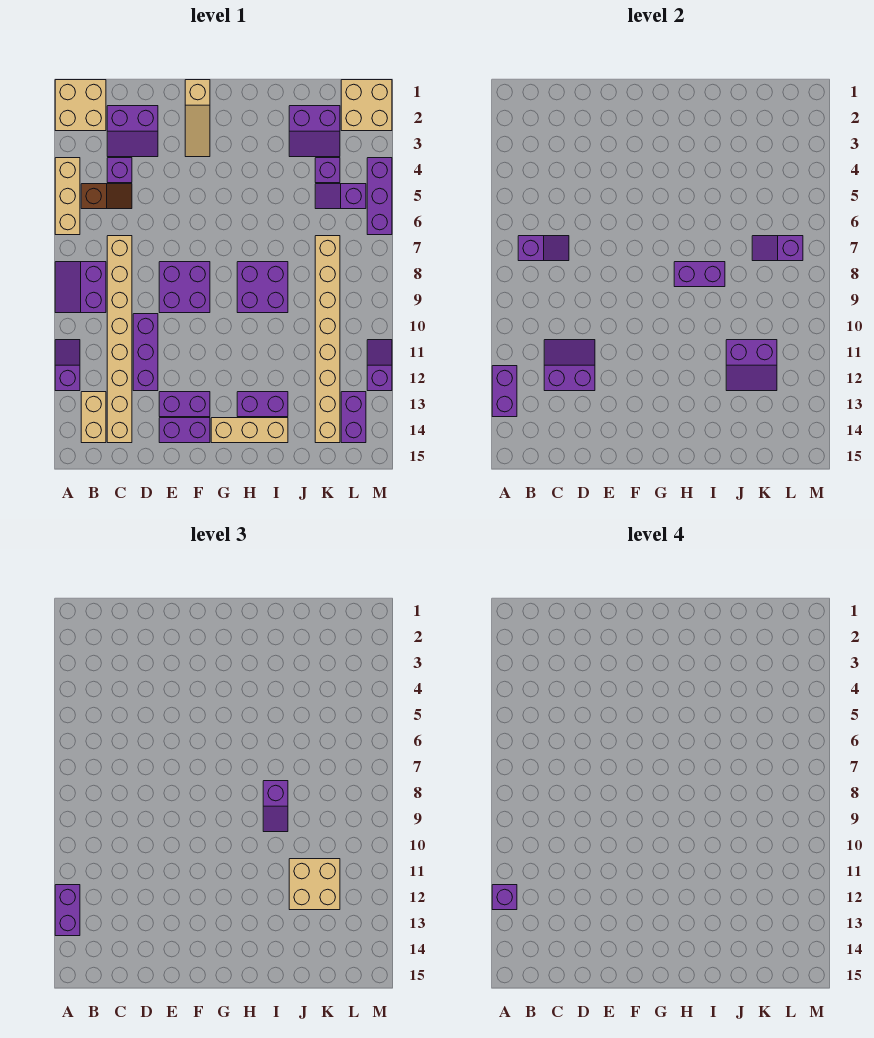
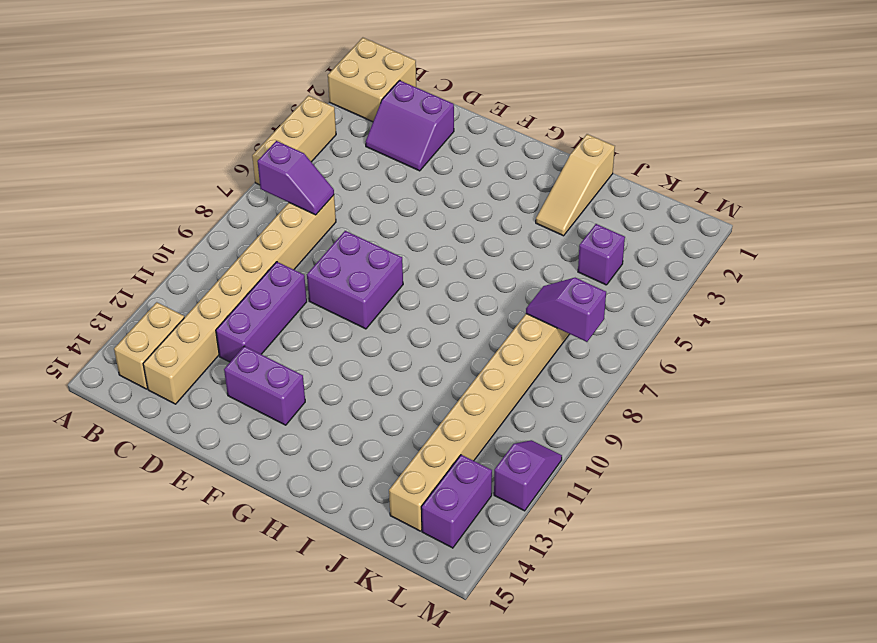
tan slope I1:I3 level 1 top 1 -> tan slope F1:F3 level 1 top 1
none -> purple slope A8:B9 level 1 top B
none -> purple slope A11:A12 level 1 top 12
none -> brown slope B5:C5 level 1 top B
none -> purple brick C4 level 1

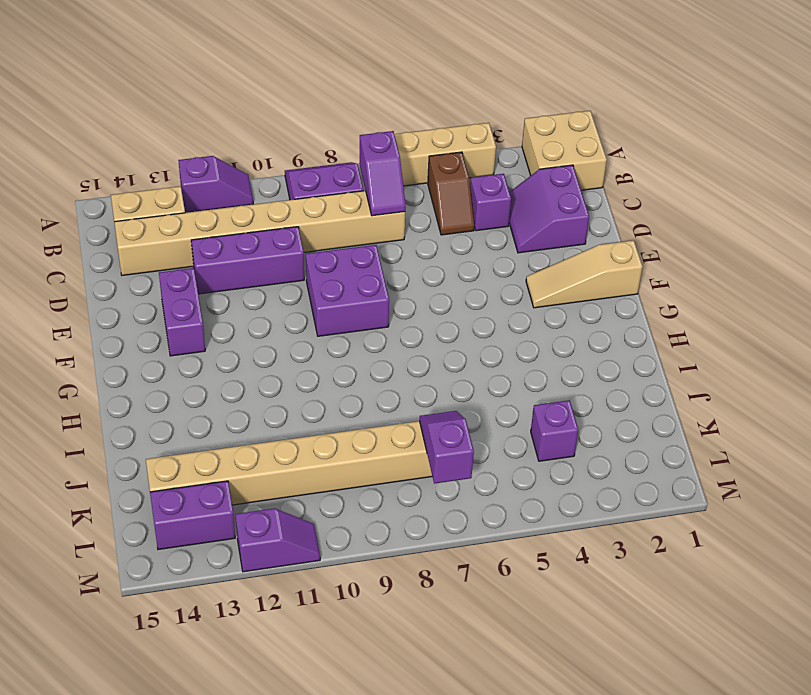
none -> purple brick E14:F14 level 1
none -> tan brick G14:I14 level 1
none -> purple brick H8:I9 level 1
none -> purple brick H13:I13 level 1

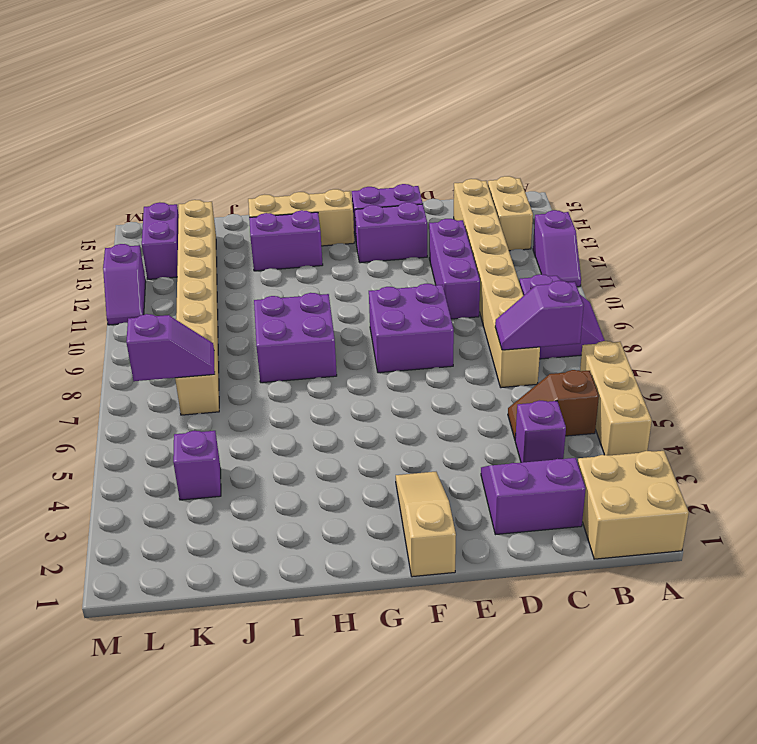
none -> purple slope J2:K3 level 1 top 2
none -> purple slope K5:L5 level 1 top L
none -> tan brick L1:M2 level 1
none -> purple brick M4:M6 level 1

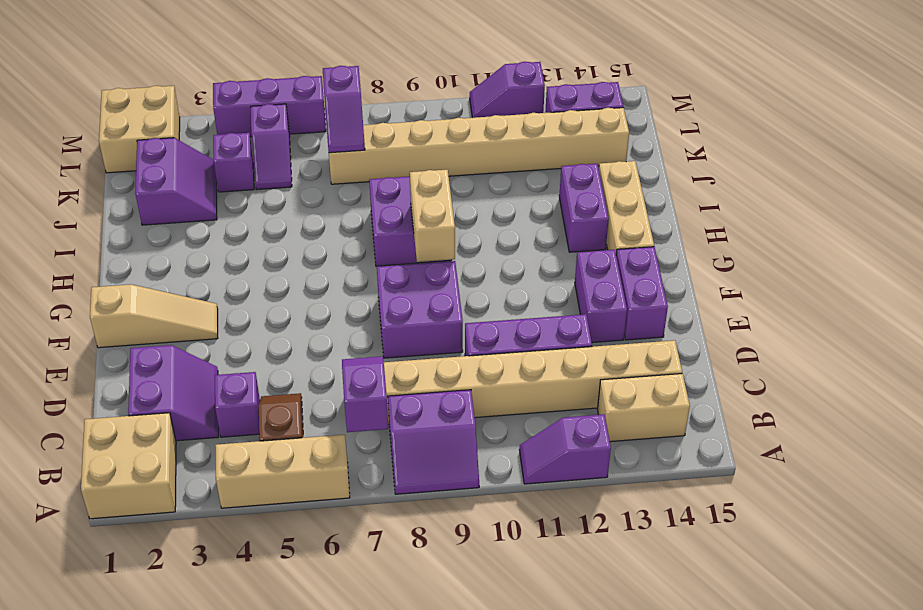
tan brick G9:H9 level 2 -> none
none -> purple brick A12:A13 level 2
none -> purple slope C11:D12 level 2 top 12
none -> purple brick H8:I8 level 2
none -> purple slope J11:K12 level 2 top 11

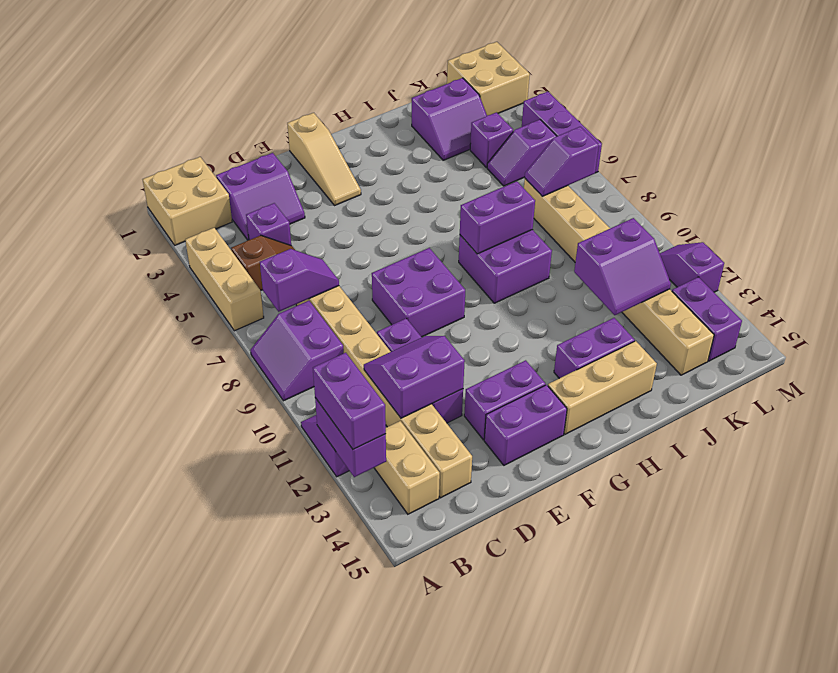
none -> purple slope I8:I9 level 3 top 8
none -> tan brick J11:K12 level 3
none -> purple brick A12 level 4

